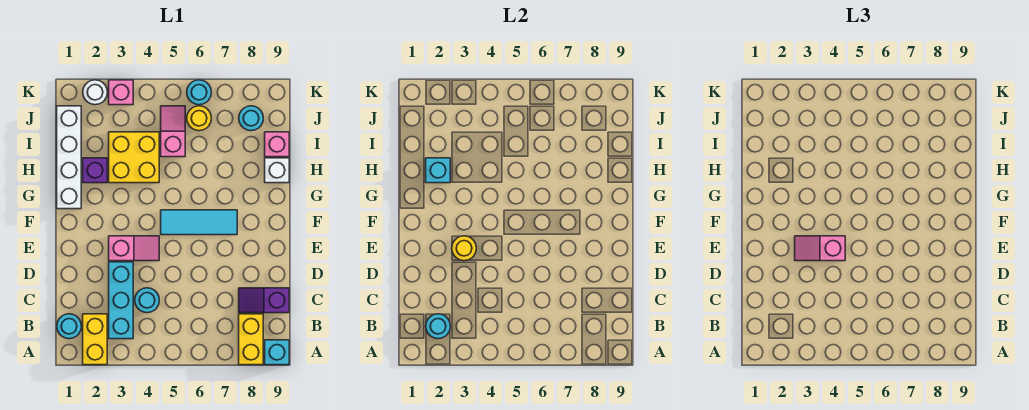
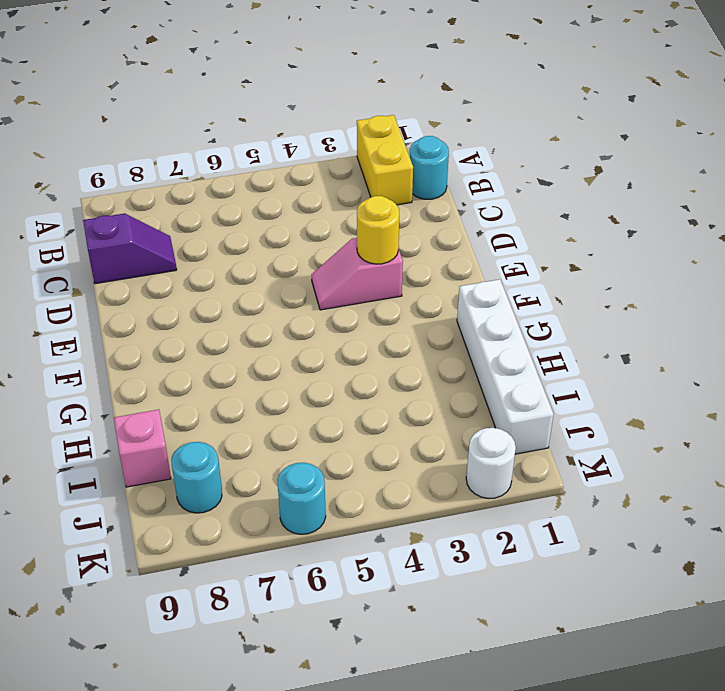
none -> yellow brick A8:B8 level 1
none -> cyan brick A9 level 1
none -> cyan brick B3:D3 level 1

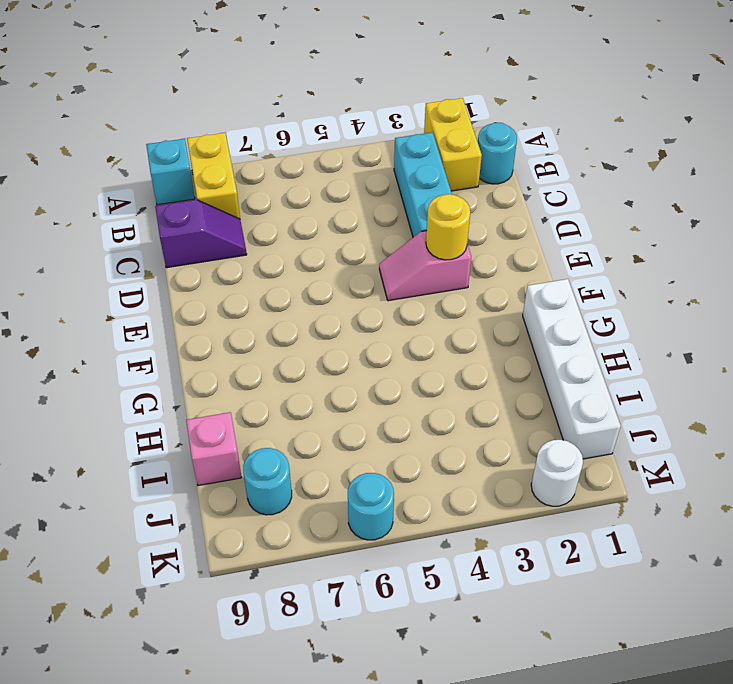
none -> cyan round brick C4 level 1
none -> cyan tile F5:F7 level 1
none -> purple brick H2 level 1

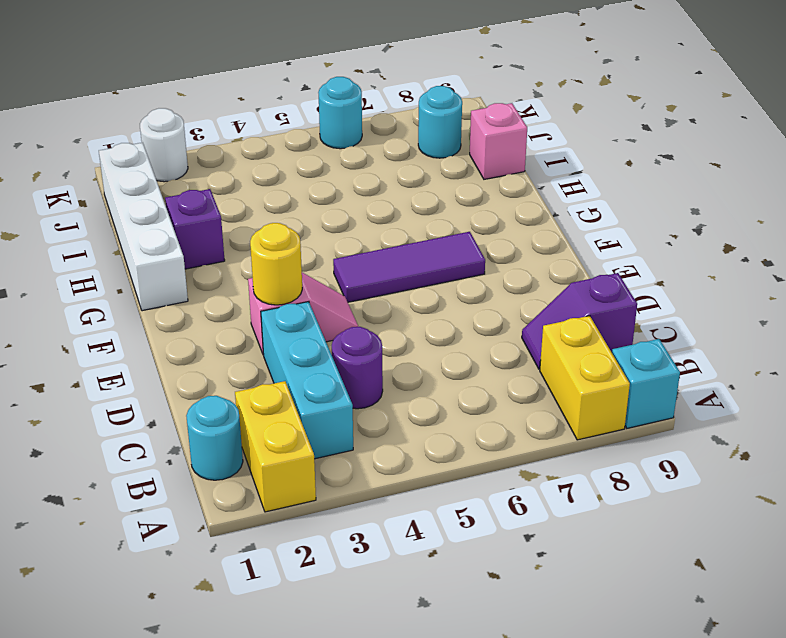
purple round brick C4 level 1 -> cyan round brick C4 level 1
purple tile F5:F7 level 1 -> cyan tile F5:F7 level 1
none -> yellow brick H3:I4 level 1
none -> white brick H9 level 1
none -> pink slope I5:J5 level 1 top I

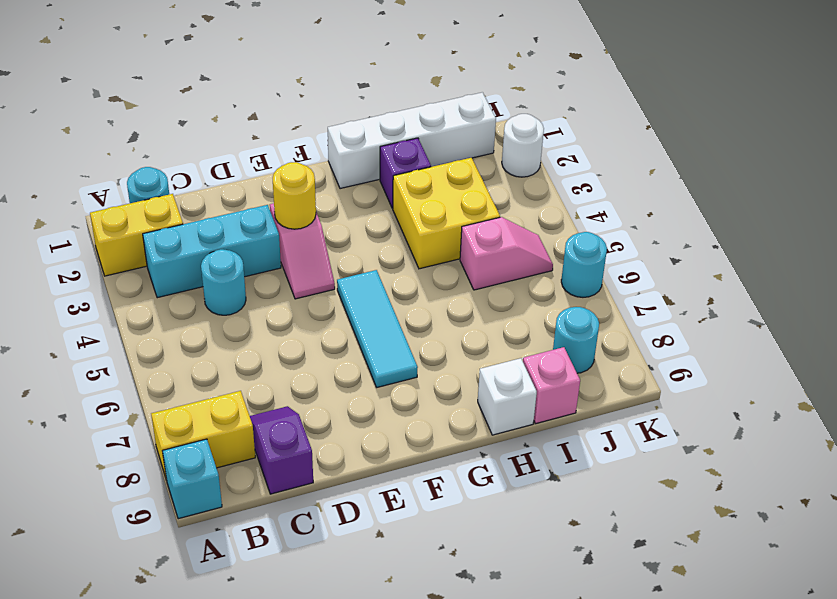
none -> yellow round brick J6 level 1
none -> pink brick K3 level 1
none -> cyan round brick B2 level 2

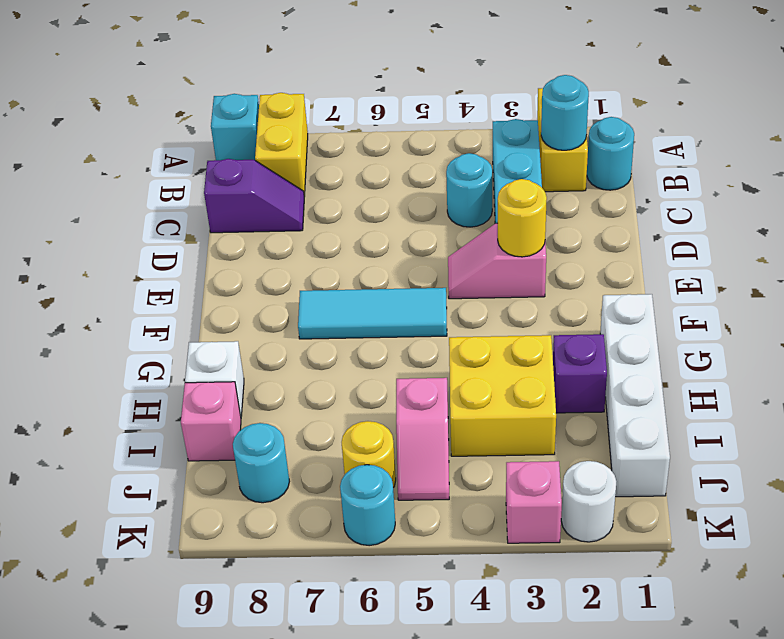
none -> cyan brick H2 level 2
none -> pink slope E3:E4 level 3 top 4

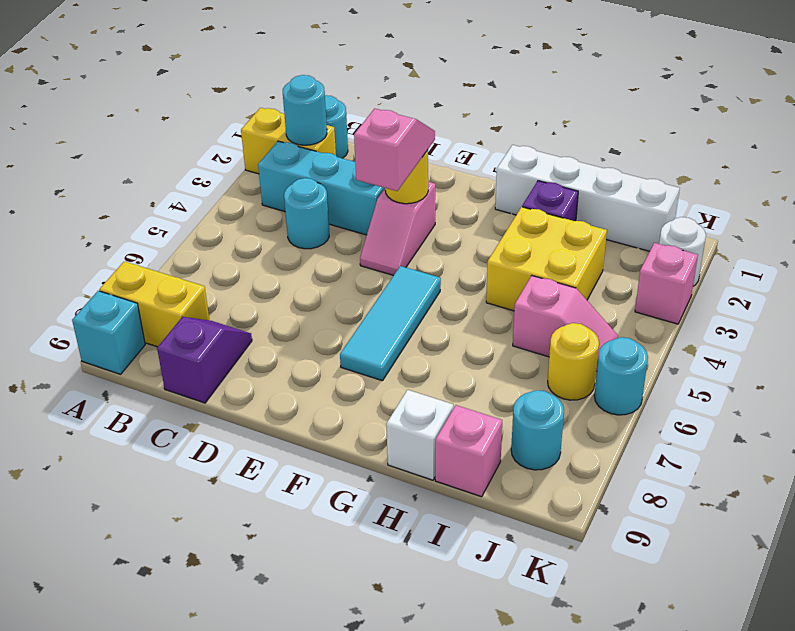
none -> cyan brick H2 level 2

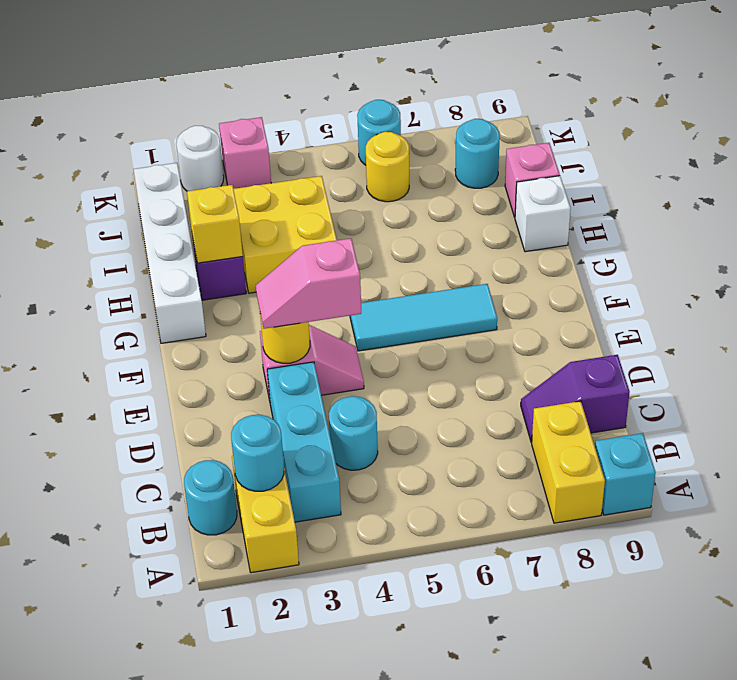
yellow brick H2 level 2 -> cyan brick H2 level 2
none -> pink slope I5:J5 level 1 top I

